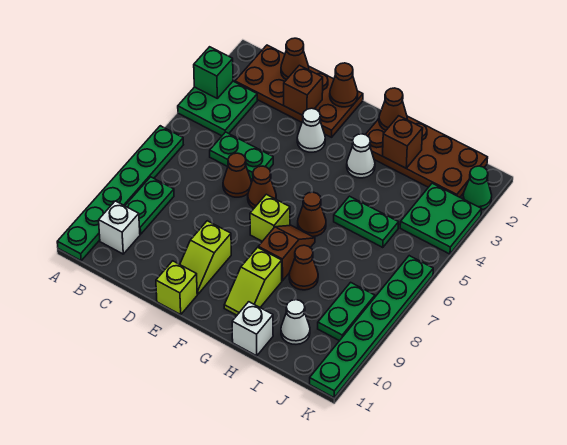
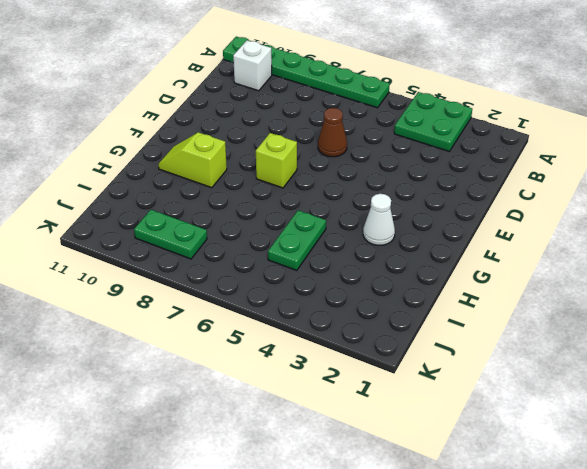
none -> brown plate B1:E2 level 1
none -> green plate B8:B9 level 1
none -> green plate C5:D5 level 1
none -> white cone E3 level 1

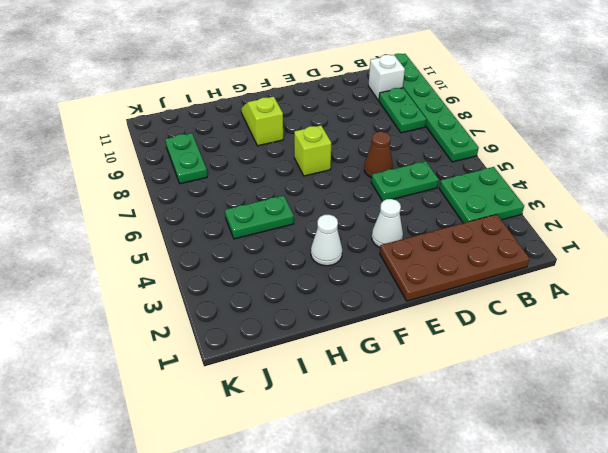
none -> brown cone E6 level 1
none -> lime slope E9:E10 level 1 top 9
none -> lime brick E11 level 1
none -> brown plate G1:J2 level 1

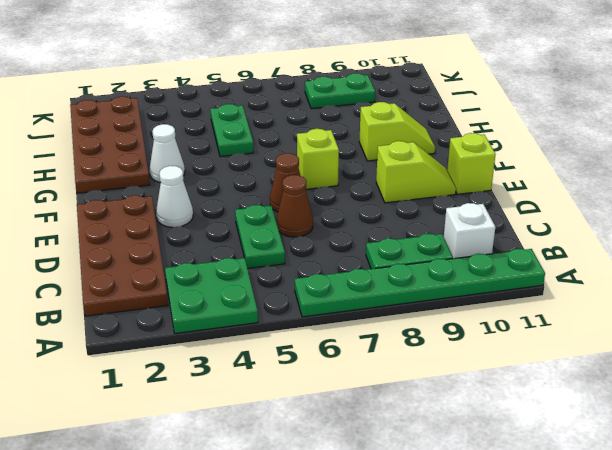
none -> brown cone G6 level 1
none -> brown slope G7:G8 level 1 top 8
none -> brown cone H8 level 1
none -> white brick H11 level 1

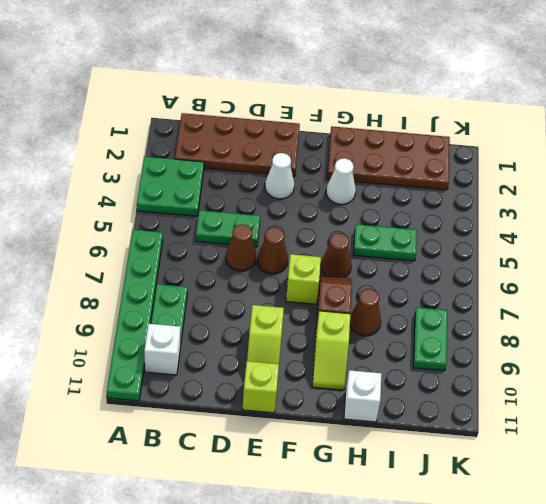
none -> white cone I10 level 1
none -> green plate J3:K4 level 1
none -> green cone K2 level 1
none -> green plate K6:K11 level 1

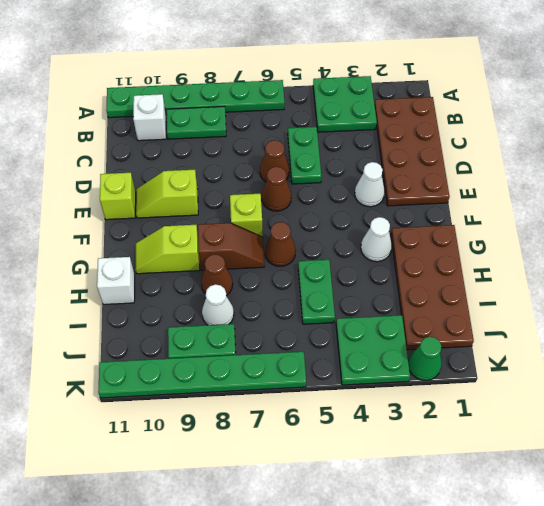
white cone I8 level 1 -> white cone I10 level 1
none -> green brick A3 level 2
none -> brown cone C1 level 2
none -> brown brick D2 level 2
none -> brown cone E1 level 2

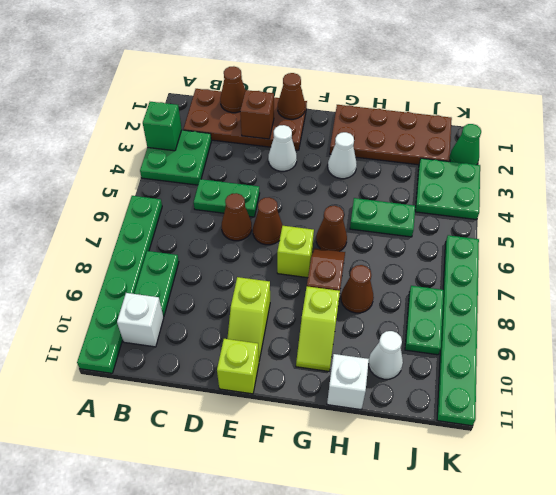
none -> brown cone G1 level 2
none -> brown brick H2 level 2

